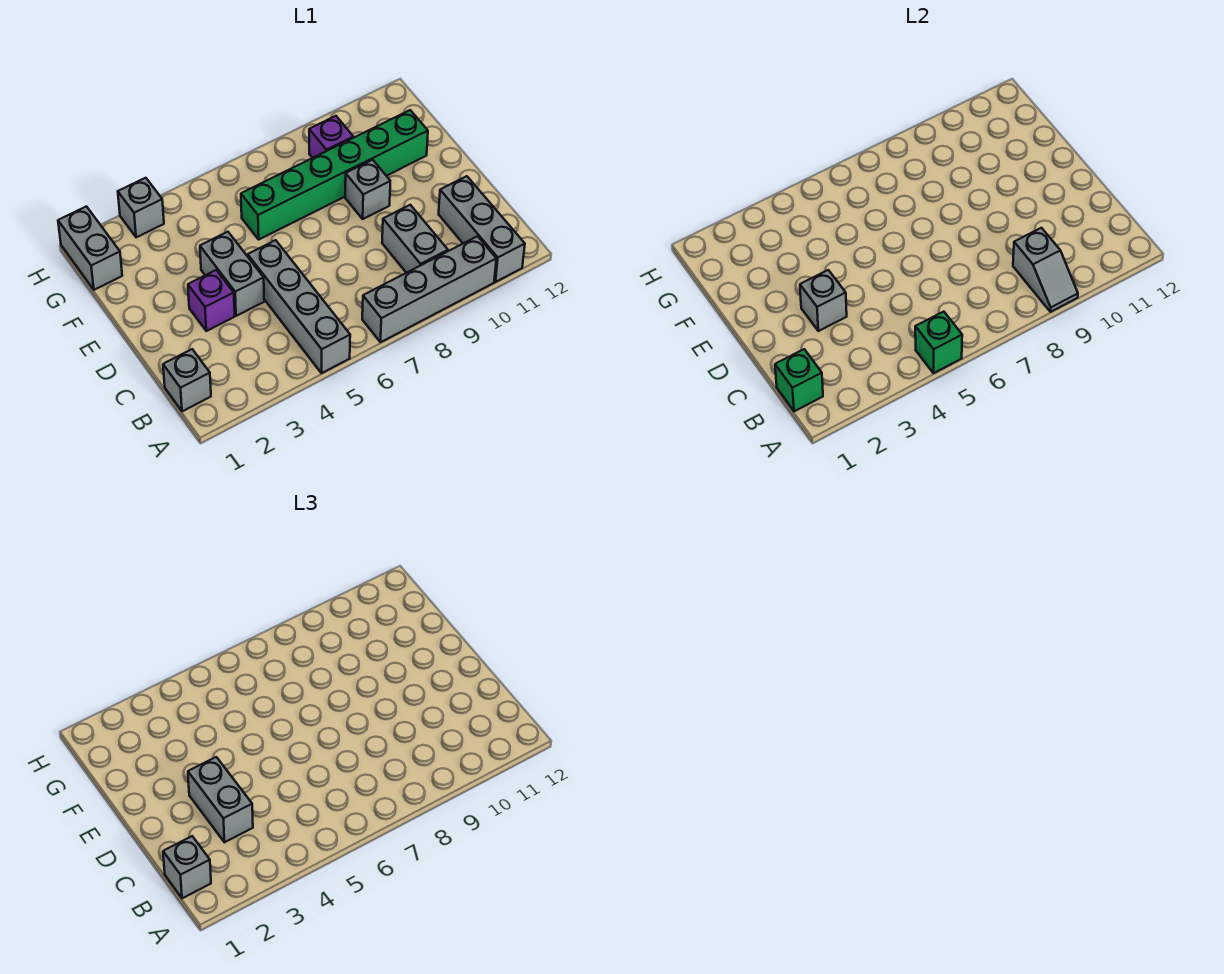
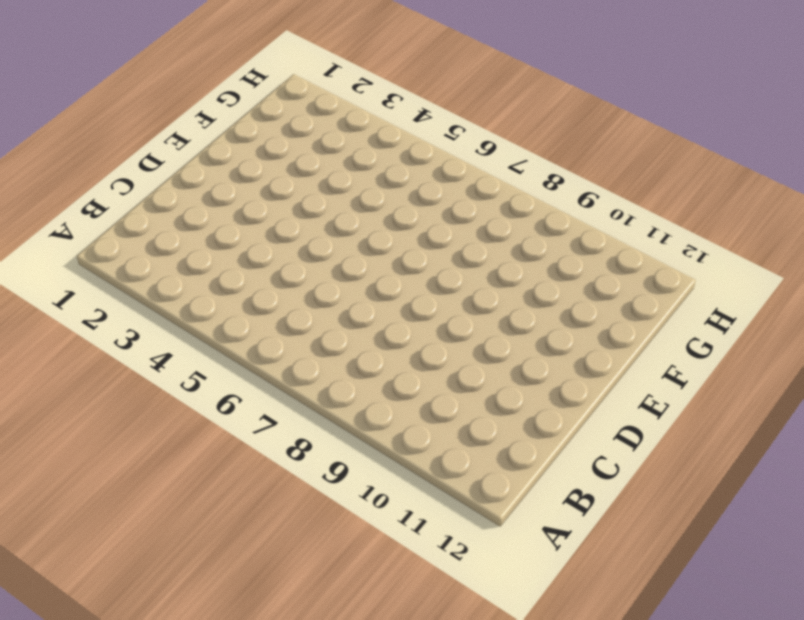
none -> grey brick A5:D5 level 1
none -> grey brick A7:A10 level 1
none -> grey brick A11:C11 level 1

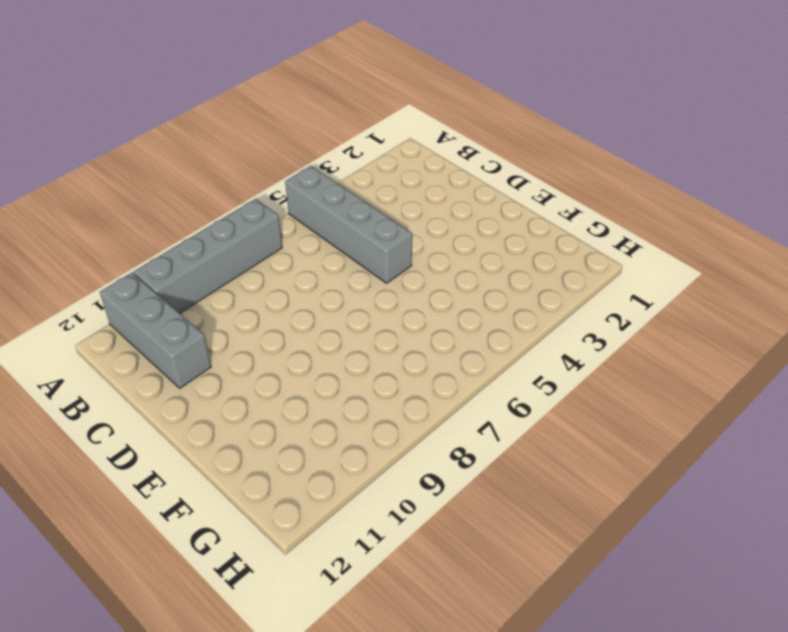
none -> grey brick B1 level 1
none -> grey brick B9:C9 level 1
none -> purple brick D3 level 1

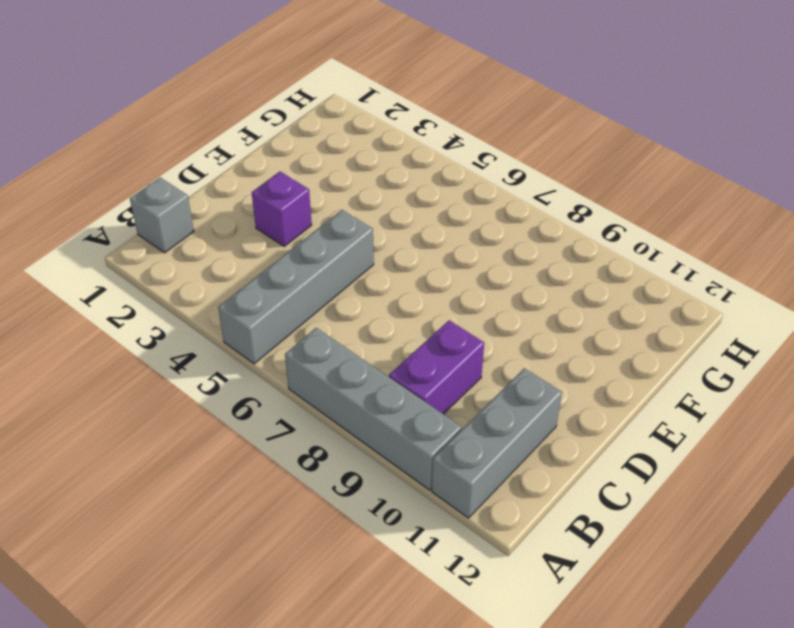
purple brick B9:C9 level 1 -> grey brick B9:C9 level 1
none -> grey brick D4:E4 level 1
none -> grey brick E9 level 1
none -> green brick F6:F11 level 1

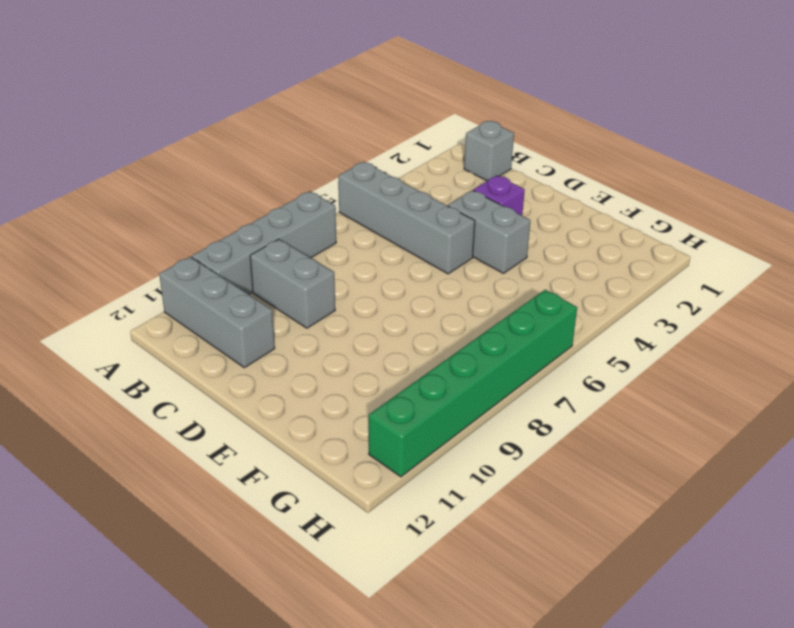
green brick H6:H11 level 1 -> green brick F6:F11 level 1
none -> grey brick E9 level 1
none -> grey brick G1:H1 level 1
none -> purple brick G9 level 1

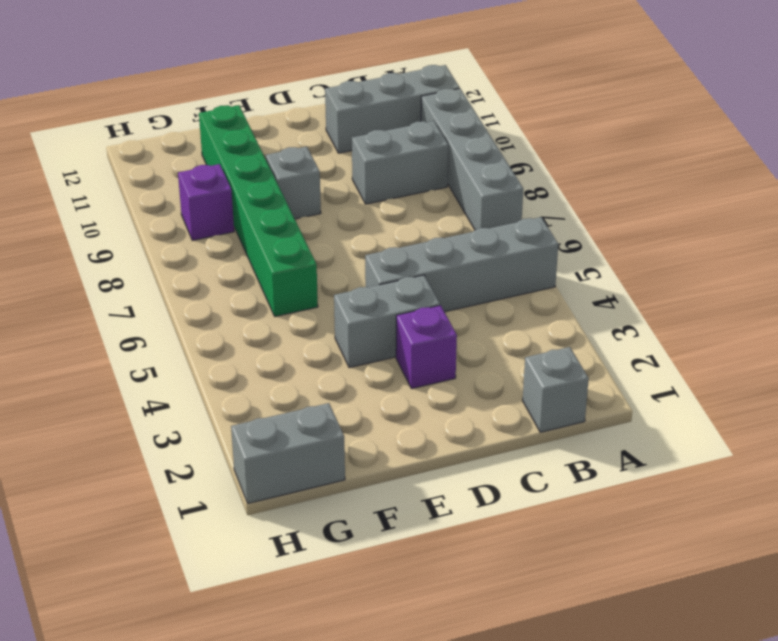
none -> grey brick H3 level 1
none -> green brick A5 level 2
none -> grey slope A9:B9 level 2 top B

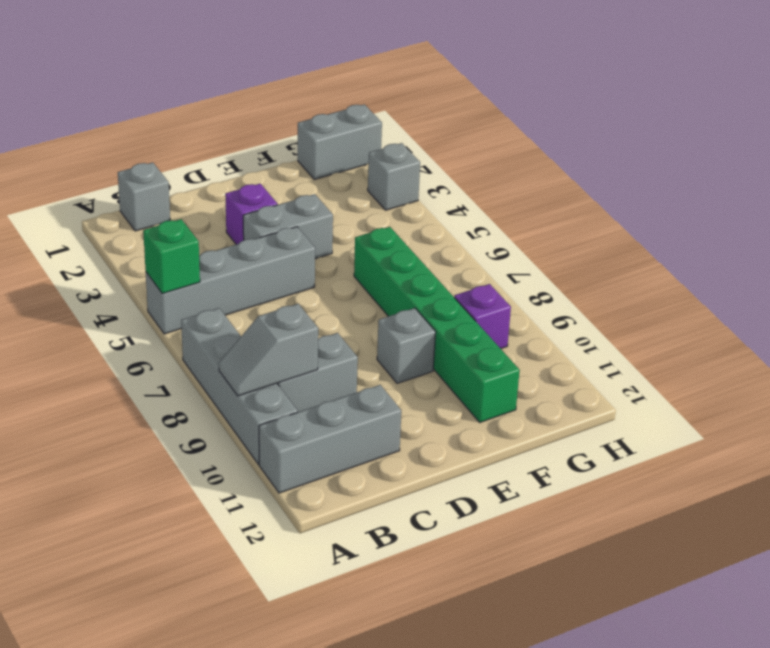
none -> green brick B1 level 2
none -> grey brick D3 level 2
none -> grey brick B1 level 3

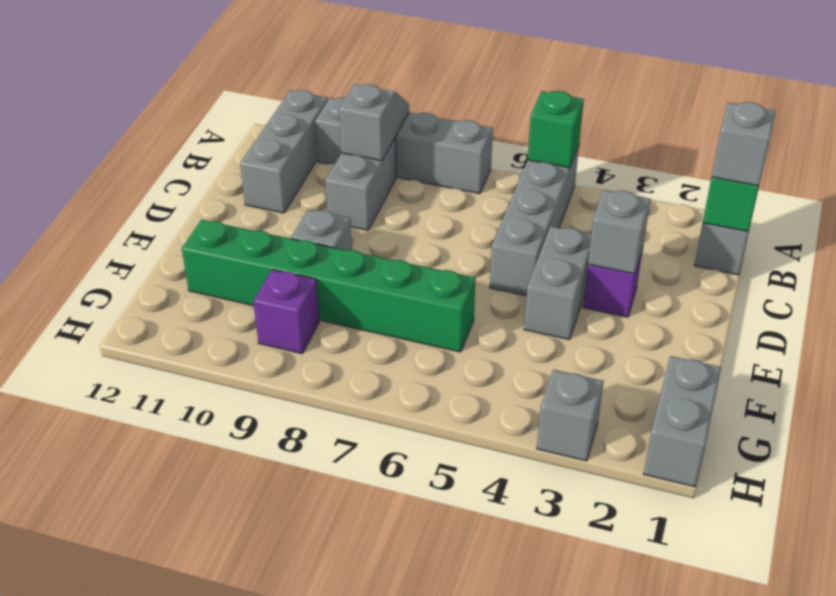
none -> grey brick C3:D3 level 3

